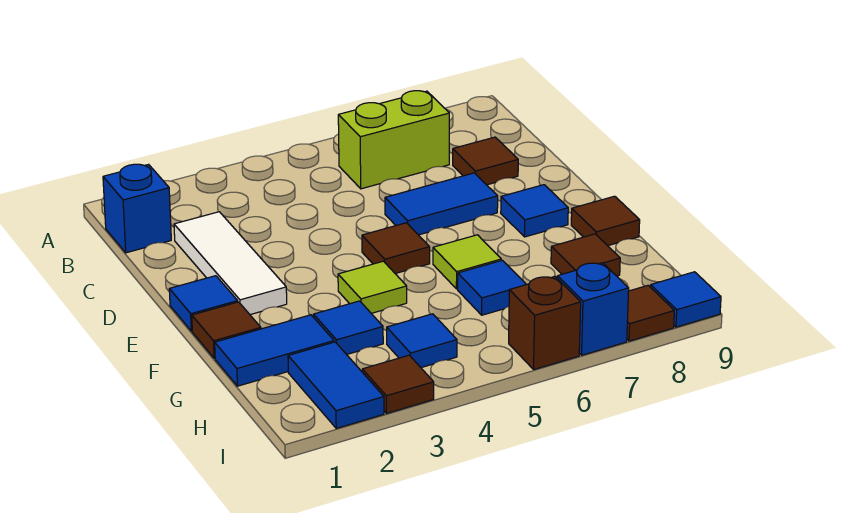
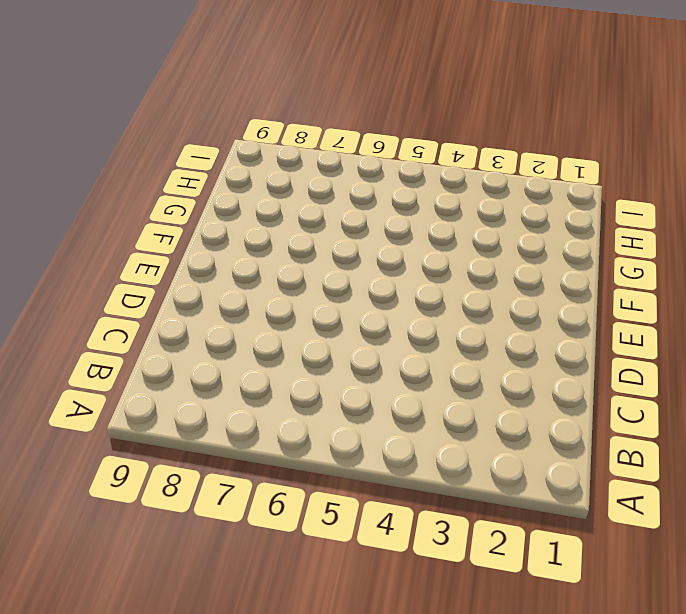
none -> blue brick B1 level 1
none -> lime brick B6:B7 level 1
none -> white tile C2:E2 level 1

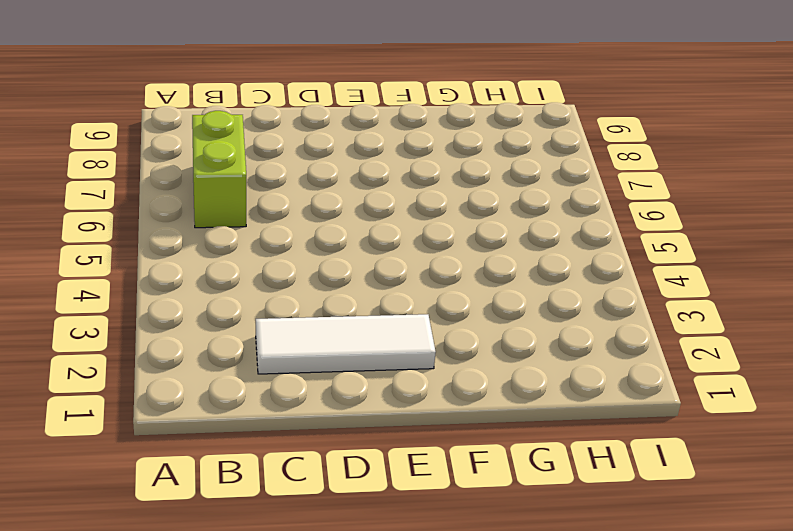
none -> blue brick B1 level 1
none -> brown tile C8 level 1
none -> blue tile D6:D7 level 1

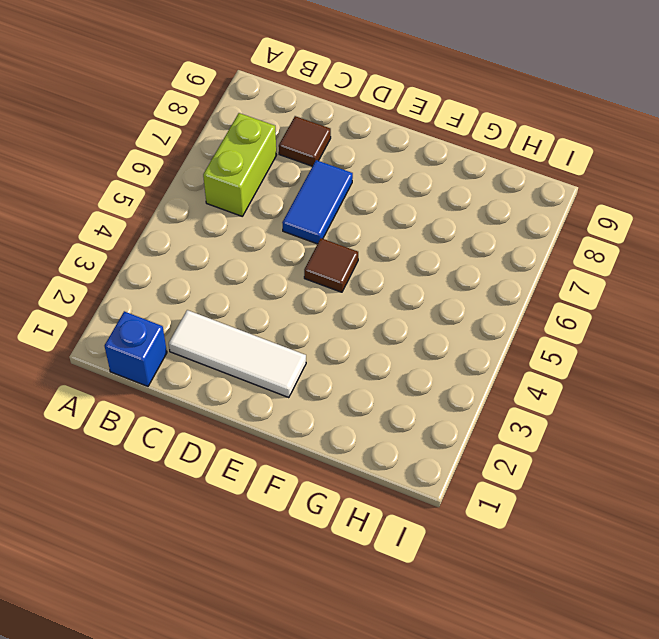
none -> blue tile E1 level 1
none -> blue tile E8 level 1
none -> brown tile F1 level 1

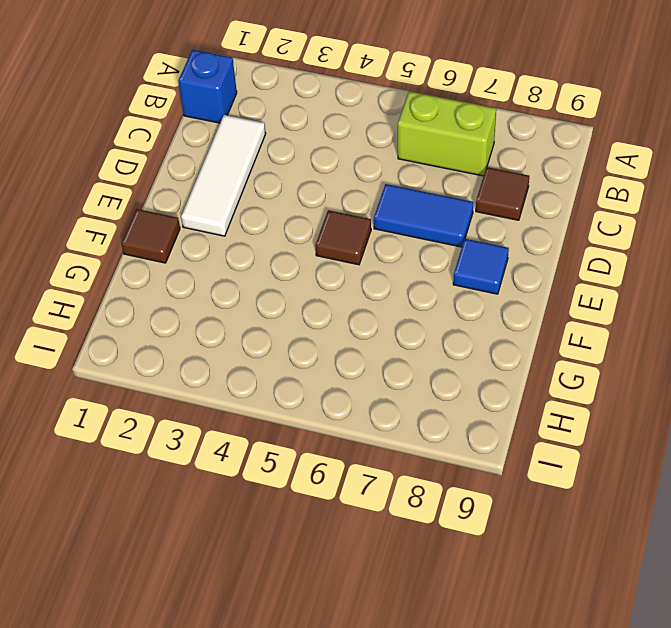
none -> blue tile E1 level 1
none -> lime tile F4 level 1
none -> lime tile F6 level 1

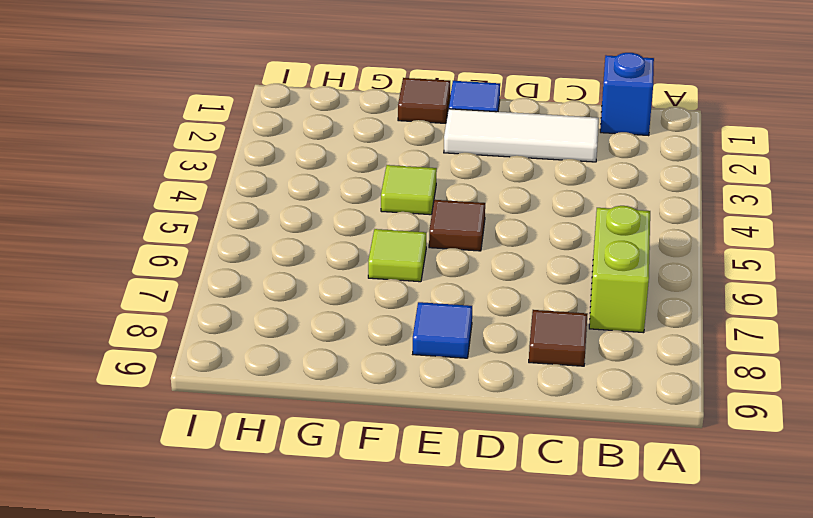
none -> blue tile D6:D7 level 1
none -> brown tile F9 level 1
none -> blue tile G1:G2 level 1

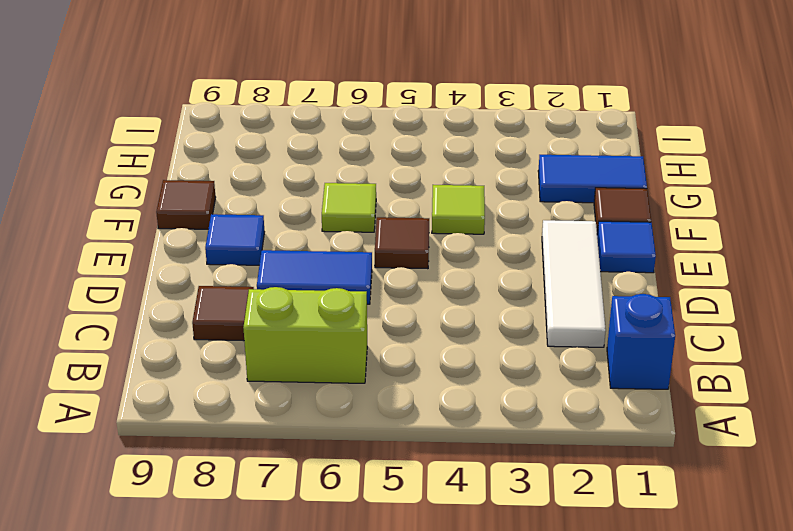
none -> blue tile G3 level 1
none -> blue tile G6 level 1
none -> brown tile G8 level 1

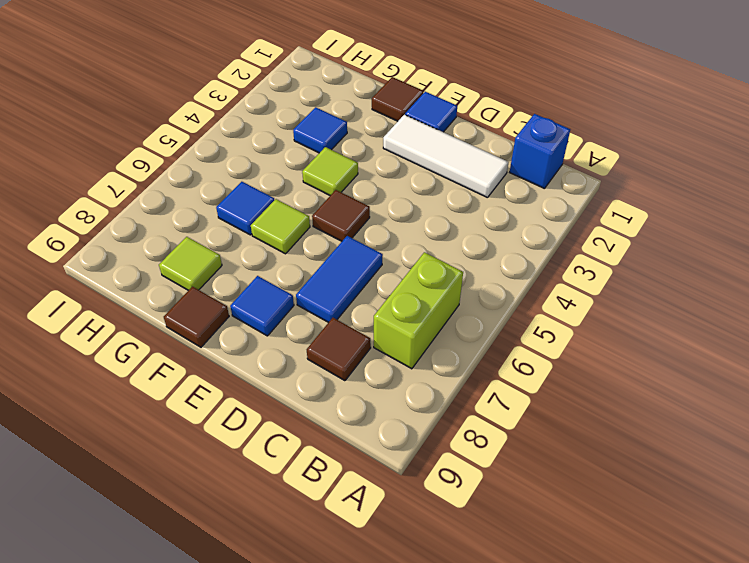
lime tile G8 level 1 -> brown tile G8 level 1
none -> blue tile G1:G2 level 1
none -> blue tile H2:I2 level 1
none -> blue tile H4 level 1

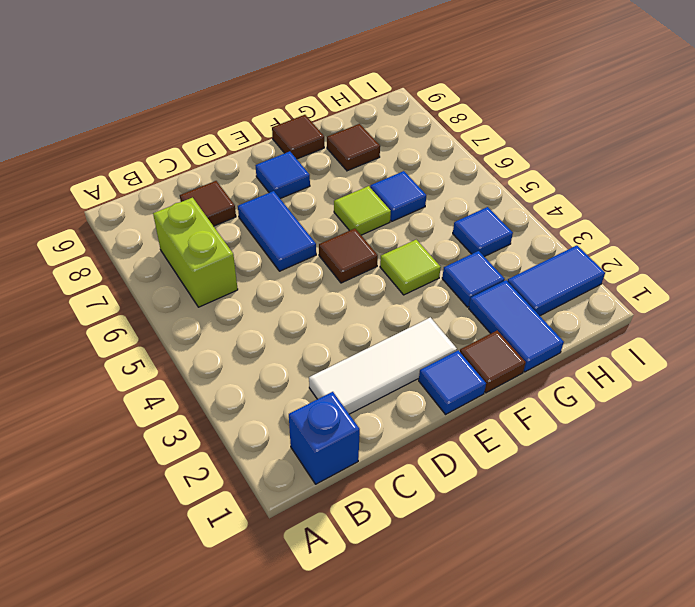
none -> brown tile I3 level 1
none -> brown brick I6 level 1
none -> blue brick I7 level 1

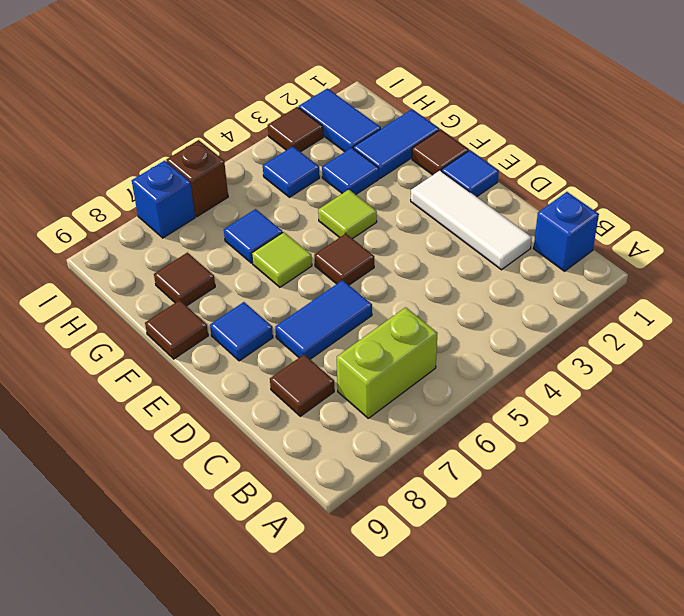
none -> brown tile I8 level 1
none -> blue tile I9 level 1

